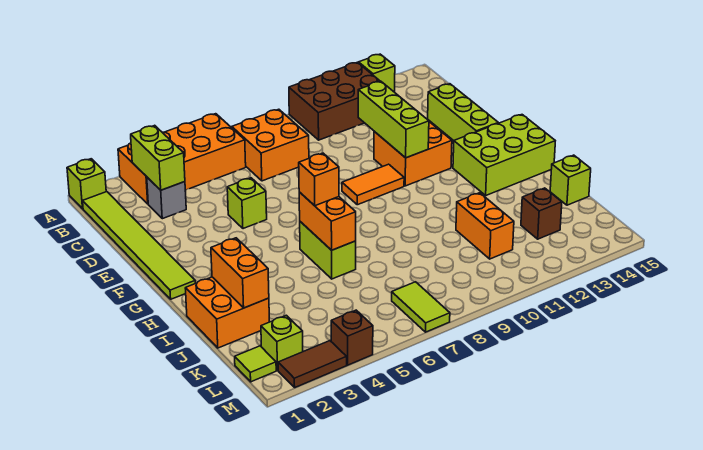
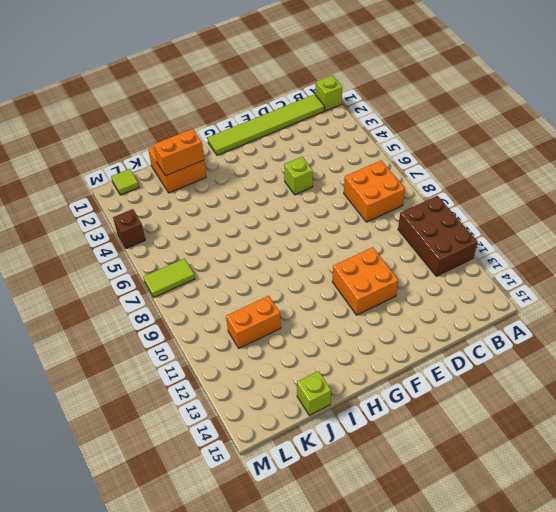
none -> orange brick A3:B6 level 1
none -> lime brick A13 level 1
none -> grey brick C3 level 1

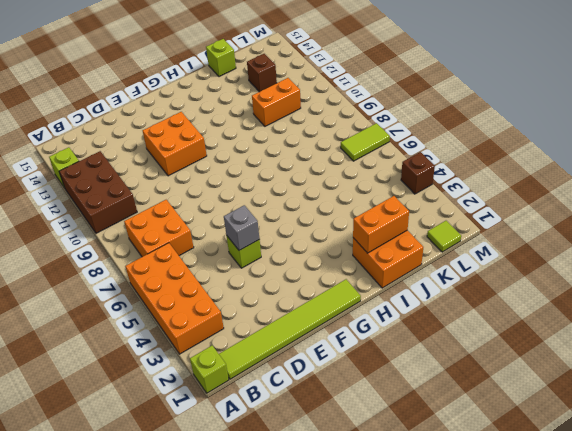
grey brick E5 level 2 -> grey brick C3 level 1
none -> lime brick D14:F14 level 1
none -> orange tile F9:F10 level 1
none -> lime brick G13:H15 level 1

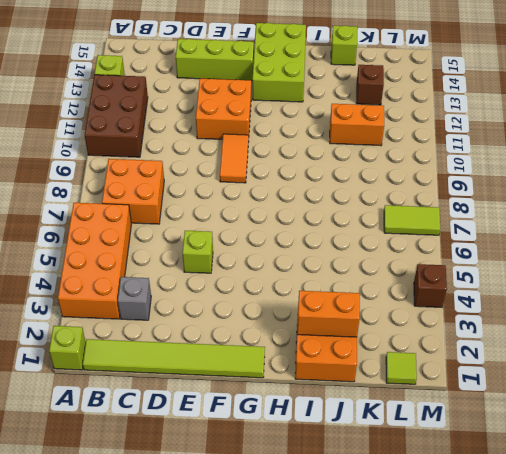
none -> lime brick H6:I6 level 1
none -> lime brick L2 level 1
none -> brown tile M2:M3 level 1

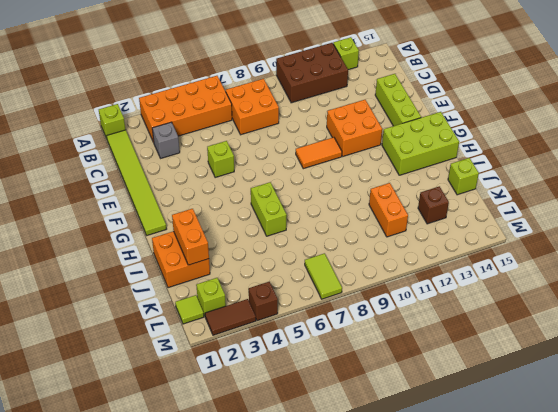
none -> lime brick B3:C3 level 2
none -> lime brick D11:F11 level 2
none -> orange brick H6:I6 level 2

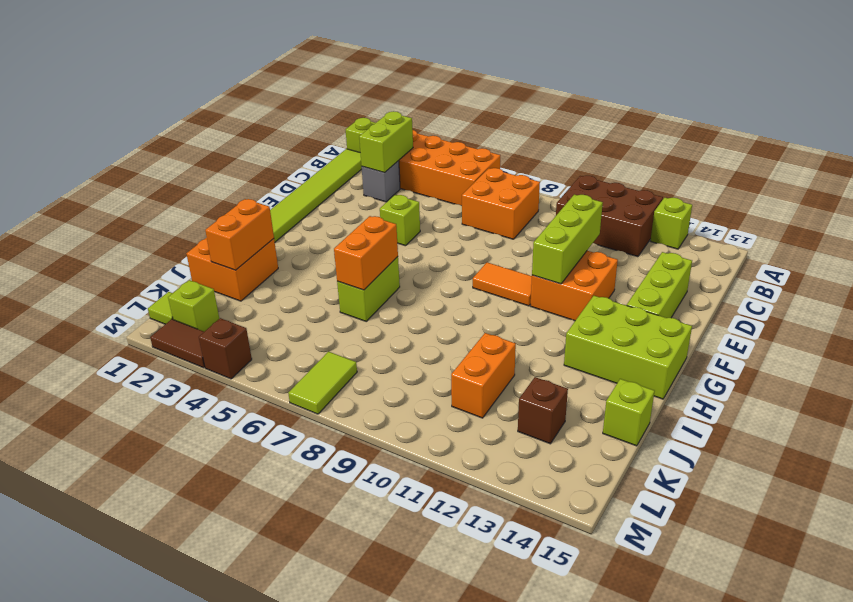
none -> orange brick H6 level 3

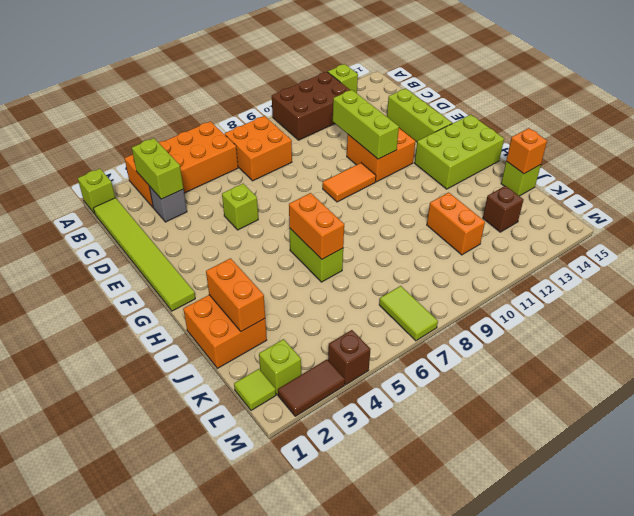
orange brick J15 level 2 -> orange brick H6 level 3

